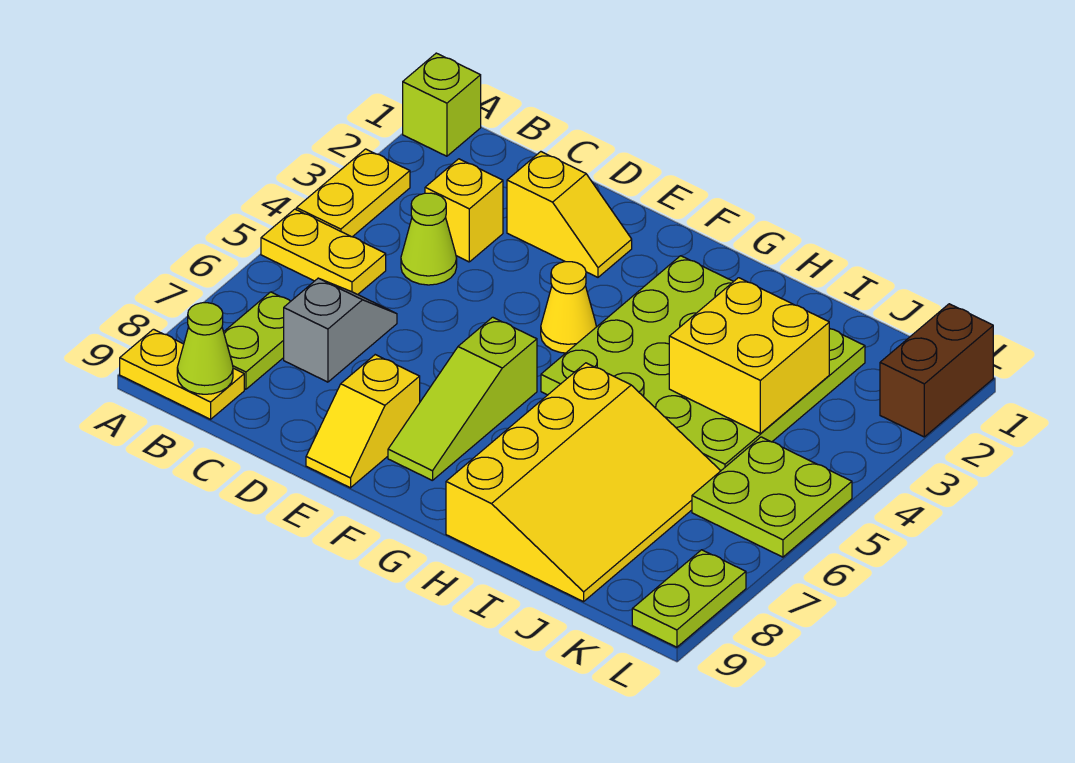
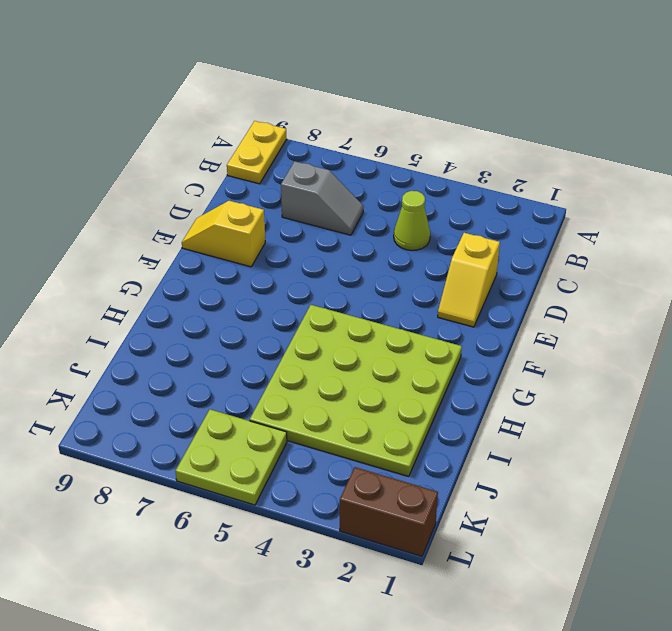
none -> lime brick A1 level 1
none -> yellow plate A3:A4 level 1
none -> yellow plate A5:B5 level 1

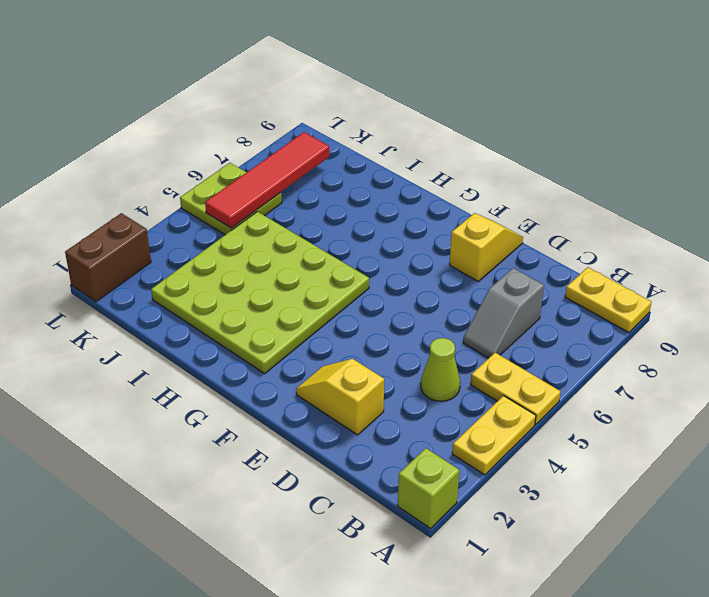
red tile K5:K8 level 2 -> none
none -> lime plate B7:B8 level 1
none -> yellow brick C3 level 1
none -> yellow cone F4 level 1

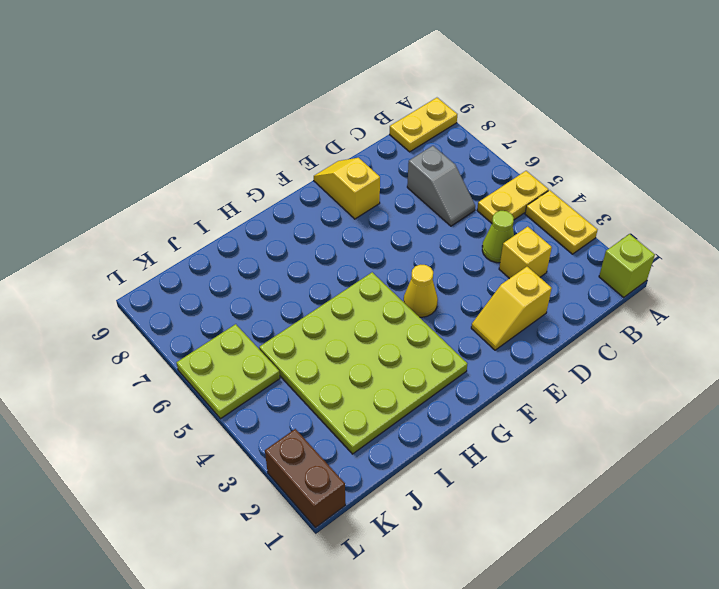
none -> lime plate B7:B8 level 1
none -> lime slope F6:F8 level 1 top 6
none -> yellow slope H6:J9 level 1 top H

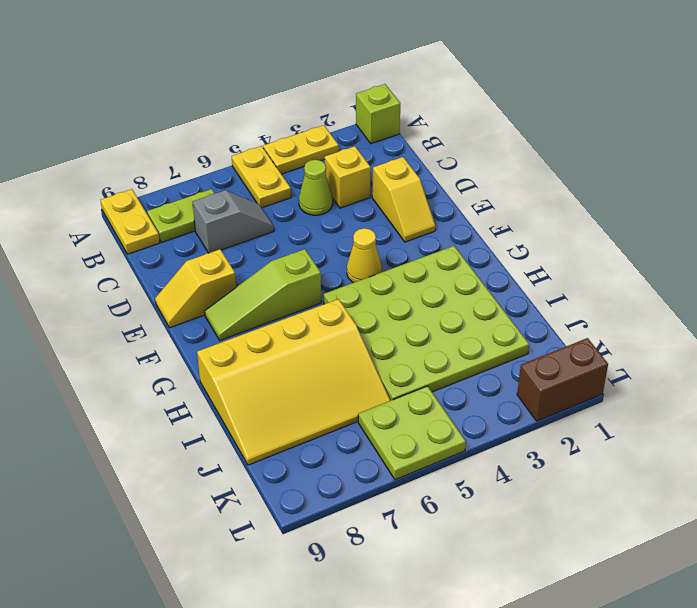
none -> lime plate L8:L9 level 1
none -> lime cone B9 level 2
none -> yellow brick I3:J4 level 2

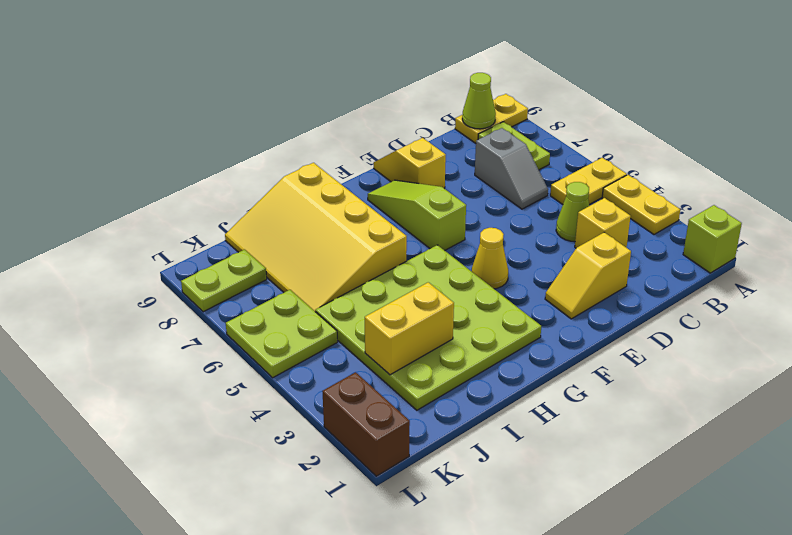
yellow brick I3:J3 level 2 -> yellow brick I3:J4 level 2
lime plate K8:L8 level 1 -> lime plate L8:L9 level 1

